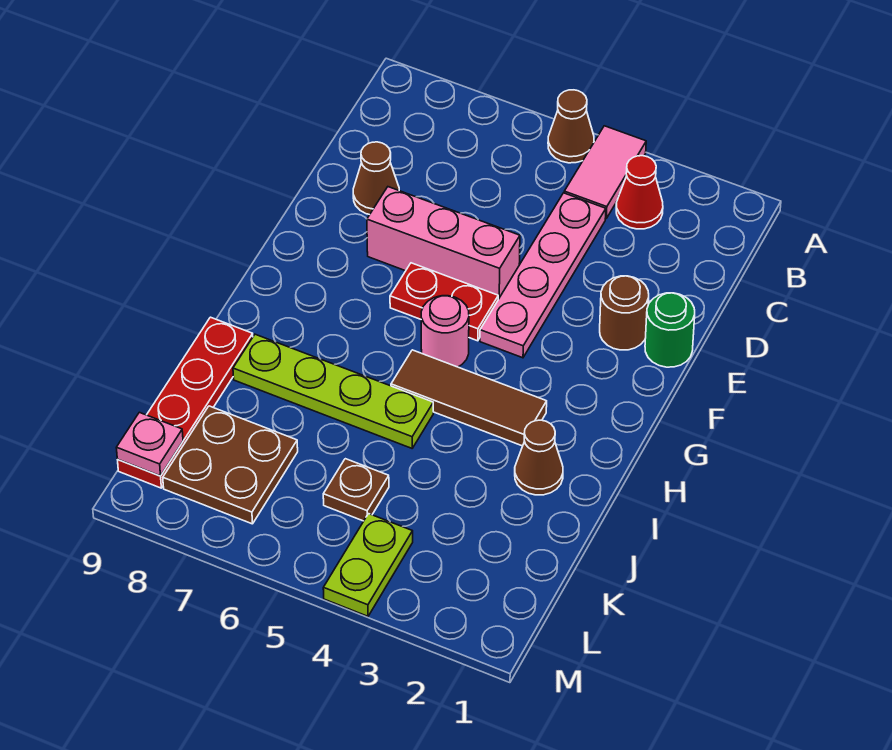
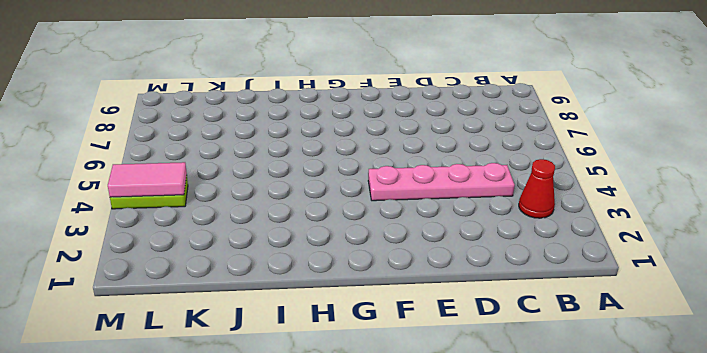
pink tile L4:M4 level 2 -> pink tile A4:B4 level 1
none -> brown cone A5 level 1
none -> brown cone D8 level 1
none -> green round brick E1 level 1

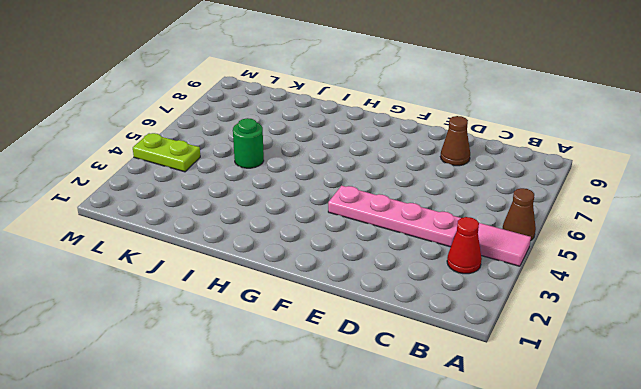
green round brick J5 level 1 -> green round brick E1 level 1
none -> brown round brick E2 level 1
none -> pink brick E5:E7 level 1
none -> red plate F5:F6 level 1

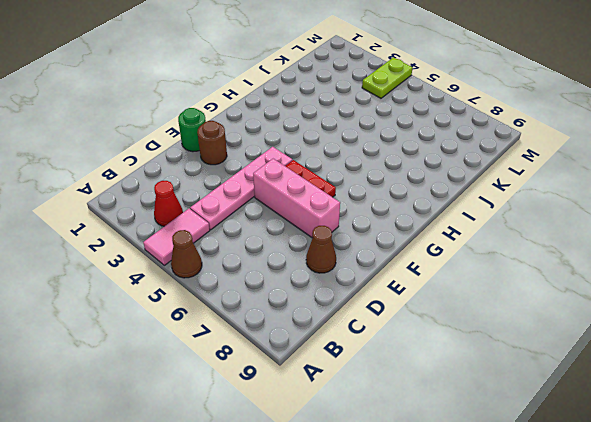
none -> pink round brick G5 level 1
none -> brown tile H3:H5 level 1
none -> brown cone I2 level 1

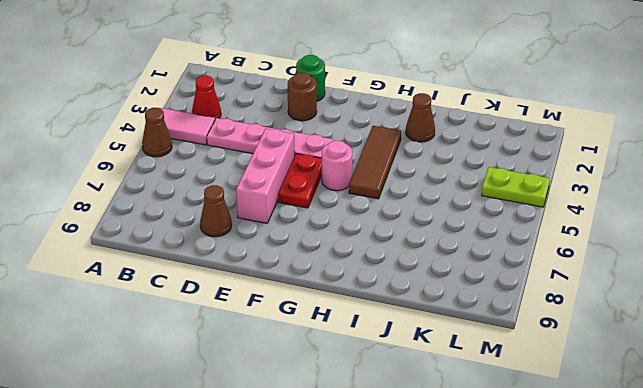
none -> lime plate I5:I8 level 1
none -> red plate I9:L9 level 1
none -> brown plate K5 level 1

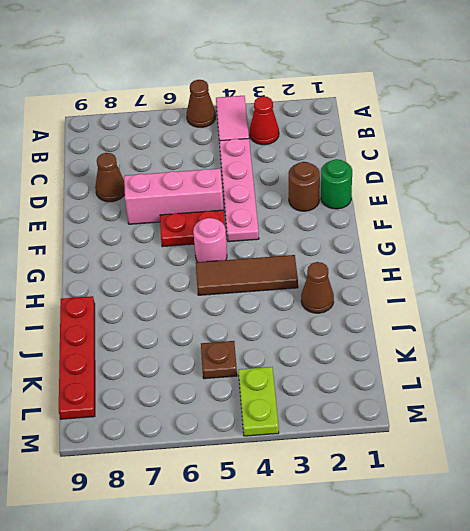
none -> lime plate I5:I8 level 1
none -> brown plate K7:L8 level 1
none -> pink plate L9 level 2

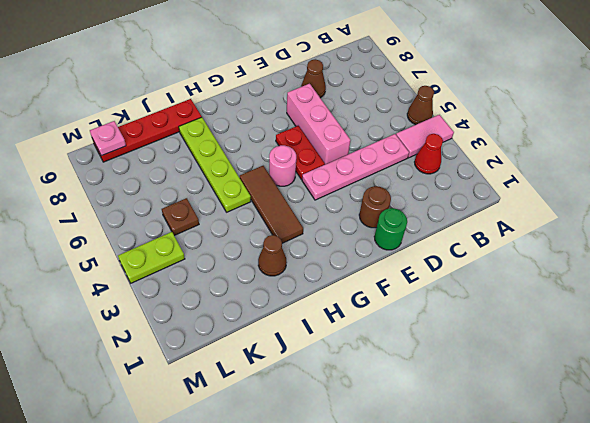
none -> brown plate K7:L8 level 1

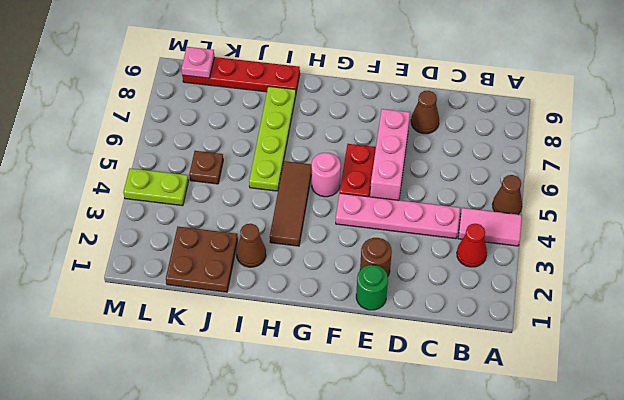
brown plate J1:K2 level 1 -> brown plate K7:L8 level 1

